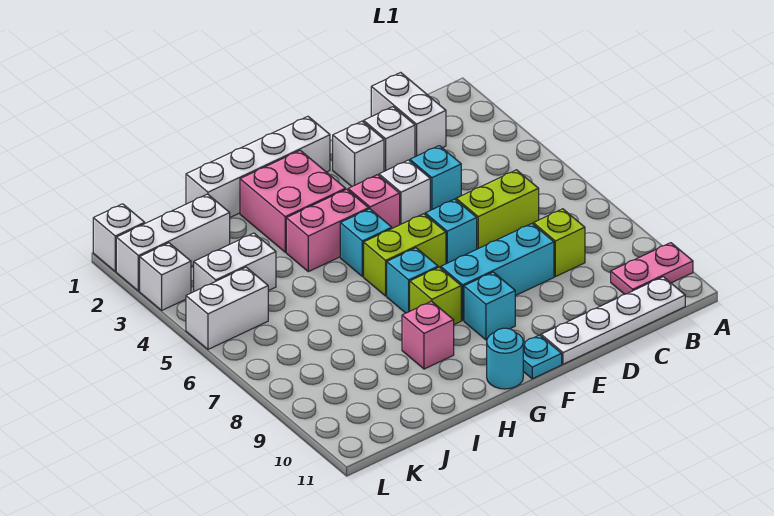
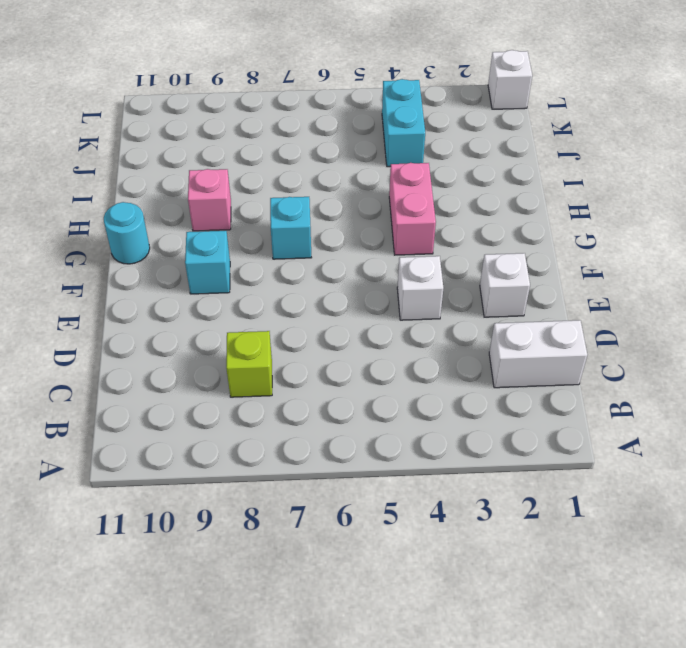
cyan brick J4:K4 level 1 -> white brick J4:K4 level 1
none -> pink plate A10:B10 level 1
none -> white plate B11:E11 level 1
none -> lime brick C6:D6 level 1

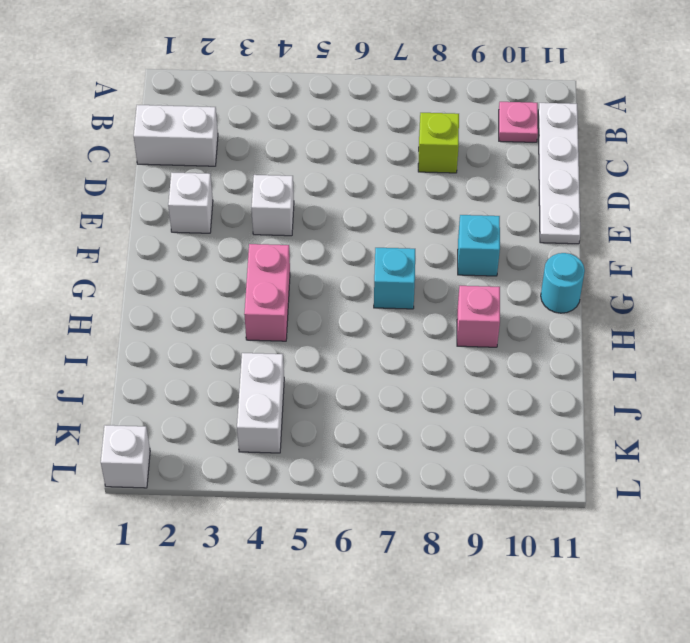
pink plate B10 level 1 -> pink plate A10:B10 level 1
none -> lime brick C6:D6 level 1
none -> white brick D2 level 1
none -> cyan brick D4 level 1

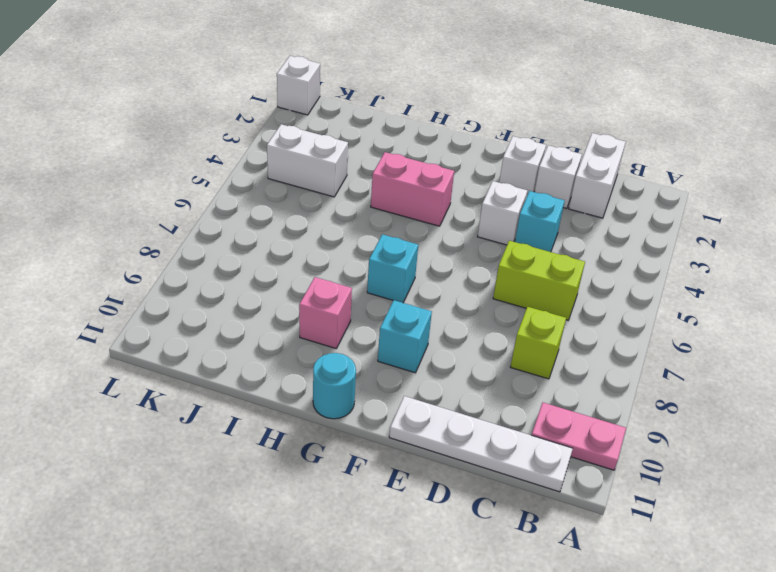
none -> cyan brick D8:F8 level 1
none -> cyan brick E6 level 1
none -> white brick F1:I1 level 1

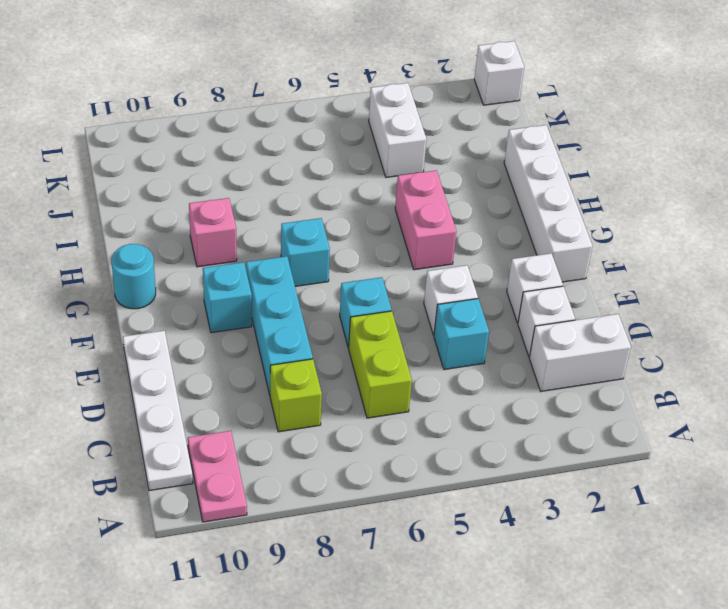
none -> pink brick F4 level 1
none -> lime brick F6:G6 level 1
none -> cyan plate F11 level 1

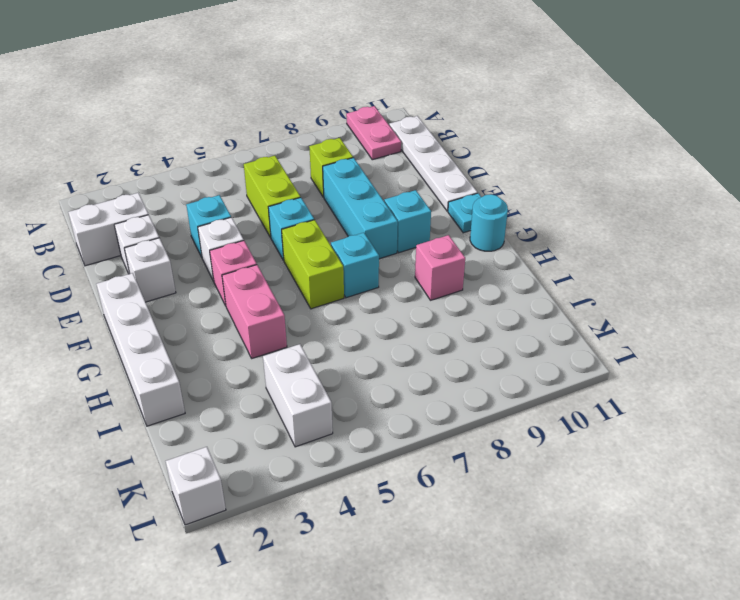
none -> pink brick G2:H3 level 1
none -> cyan brick G5 level 1
none -> lime brick G8 level 1

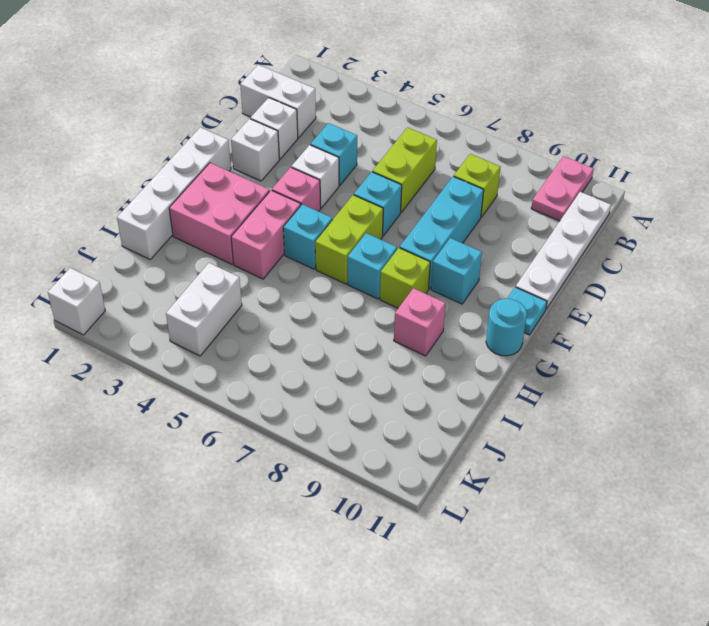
none -> white brick J2:L2 level 1
none -> white brick K5:L5 level 1
none -> white brick L3 level 1

